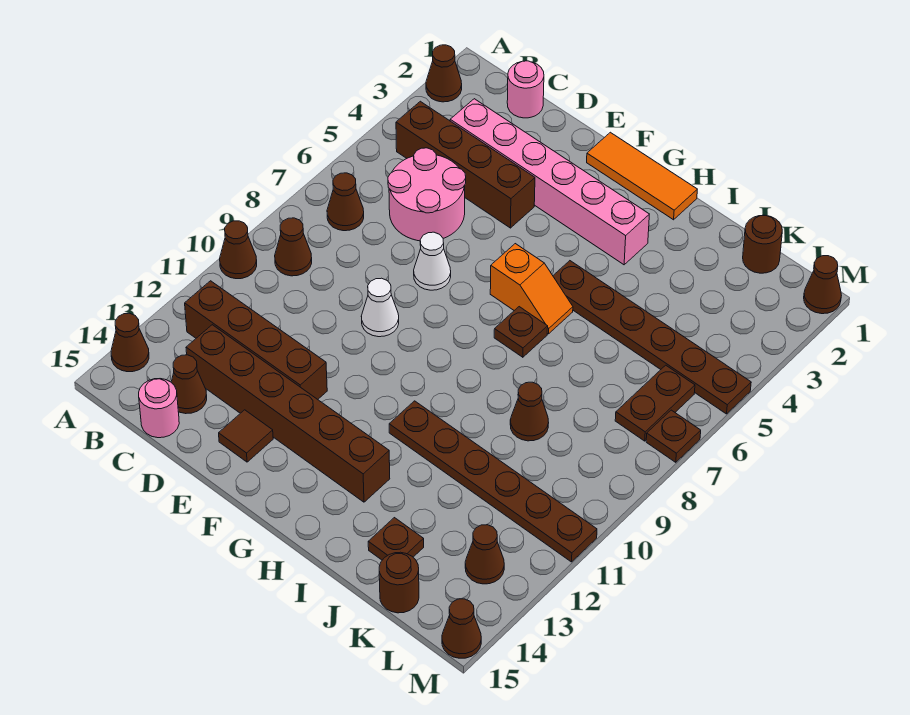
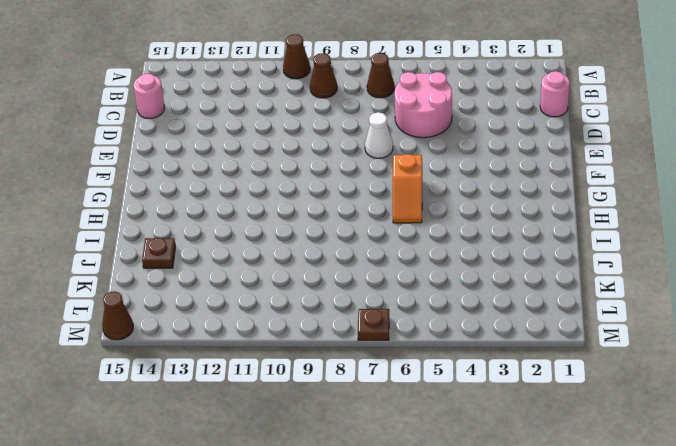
none -> brown cone A2 level 1
none -> brown cone A14 level 1
none -> brown brick B4:E4 level 1
none -> brown brick B12:E12 level 1

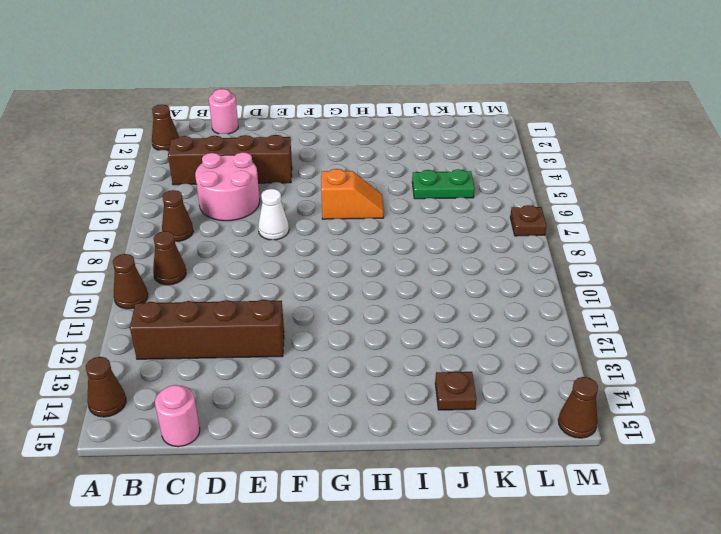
green plate J5:K5 level 1 -> brown plate H5:M5 level 1
none -> pink brick C3:H3 level 1
none -> brown brick C13:H13 level 1
none -> brown cone C14 level 1
none -> white cone E9 level 1

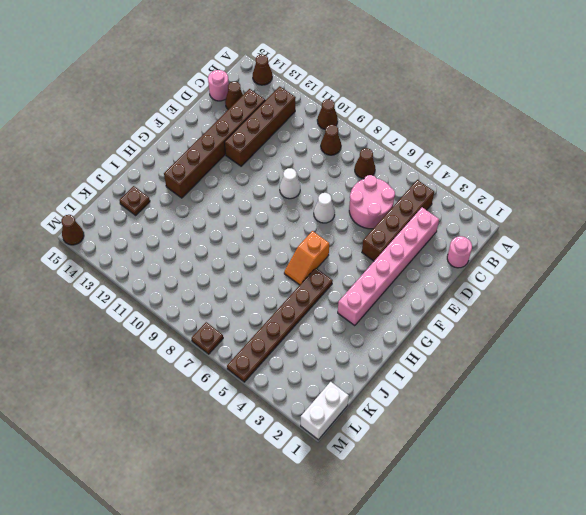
white brick L1:M1 level 1 -> brown cone M1 level 1
none -> brown cone A2 level 1
none -> brown tile E14 level 1
none -> orange tile F1:H1 level 1
none -> brown plate H7 level 1

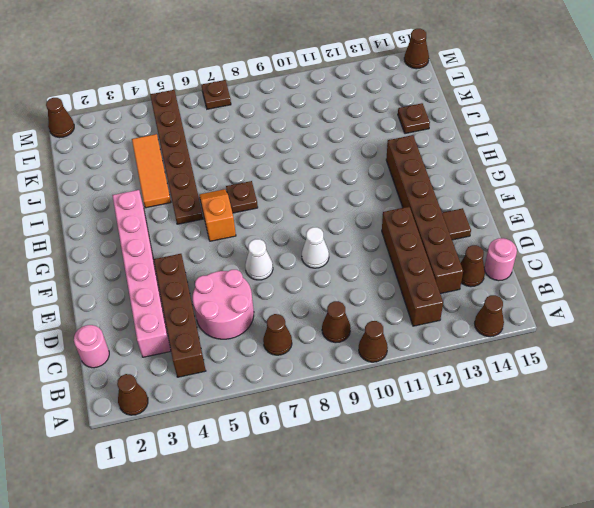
orange tile I4:K4 level 1 -> orange tile F1:H1 level 1
none -> brown plate H11:M11 level 1
none -> brown cone J9 level 1
none -> brown round brick K1 level 1
none -> brown round brick K15 level 1

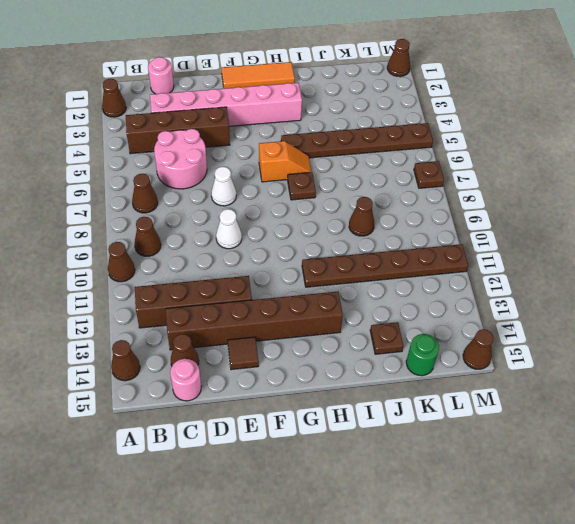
green round brick K15 level 1 -> brown round brick K15 level 1
none -> brown round brick K1 level 1
none -> brown plate L6:L7 level 1
none -> brown cone L13 level 1

